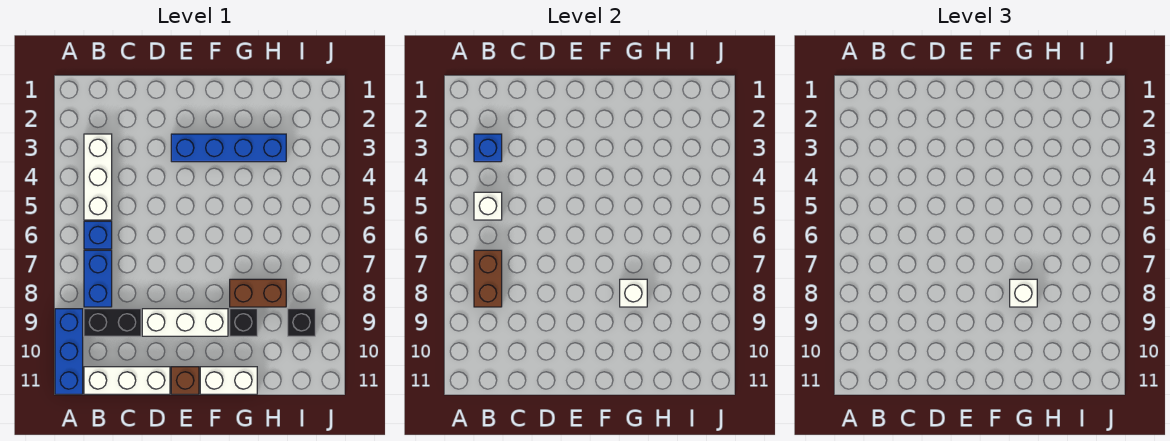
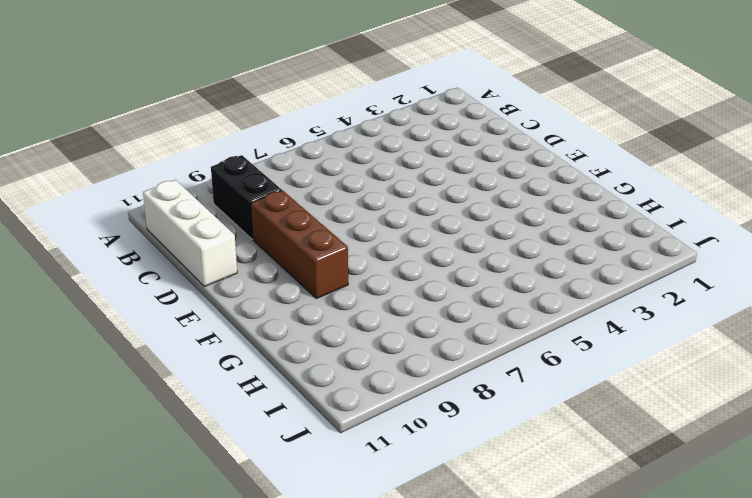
brown brick D9:F9 level 1 -> white brick D9:F9 level 1
none -> blue brick A9:A11 level 1
none -> white brick B3:B5 level 1
none -> blue brick B6 level 1

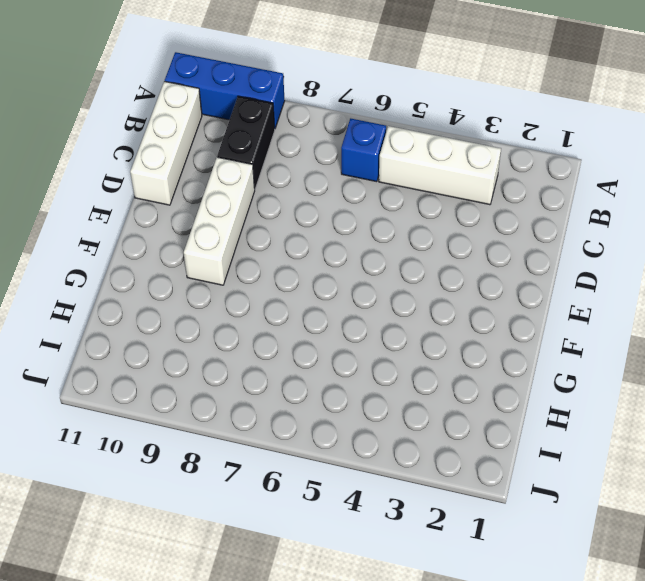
none -> blue brick B7:B8 level 1
none -> blue brick E3:H3 level 1
none -> brown brick E11 level 1

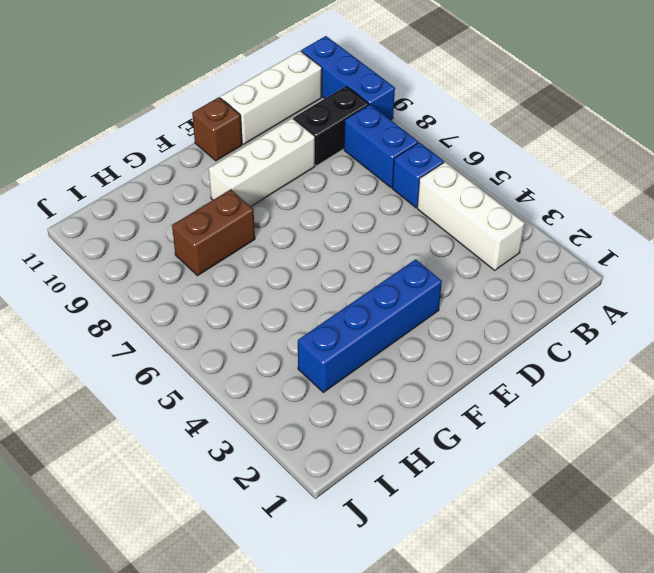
none -> white brick F11:G11 level 1
none -> black brick G9 level 1
none -> black brick I9 level 1

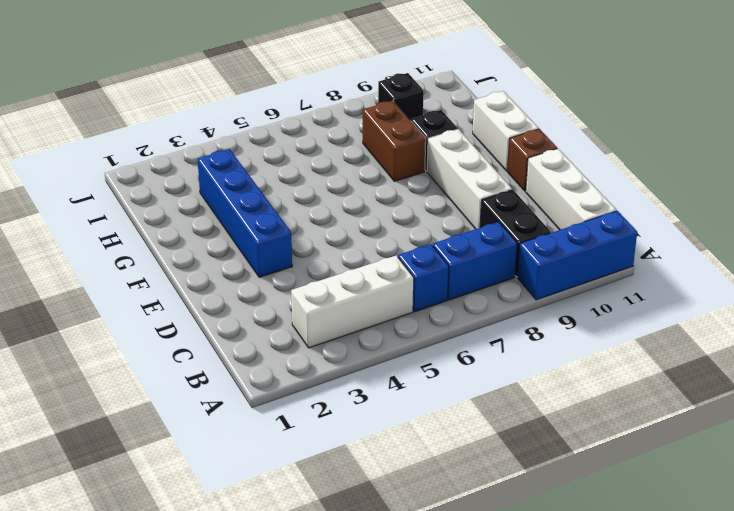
none -> blue brick B3 level 2
none -> white brick B5 level 2
none -> brown brick B7:B8 level 2

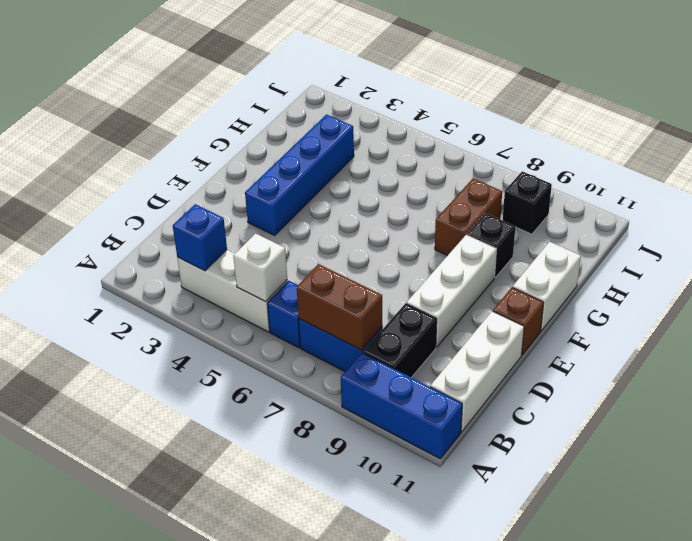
none -> white brick G8 level 2
none -> white brick G8 level 3

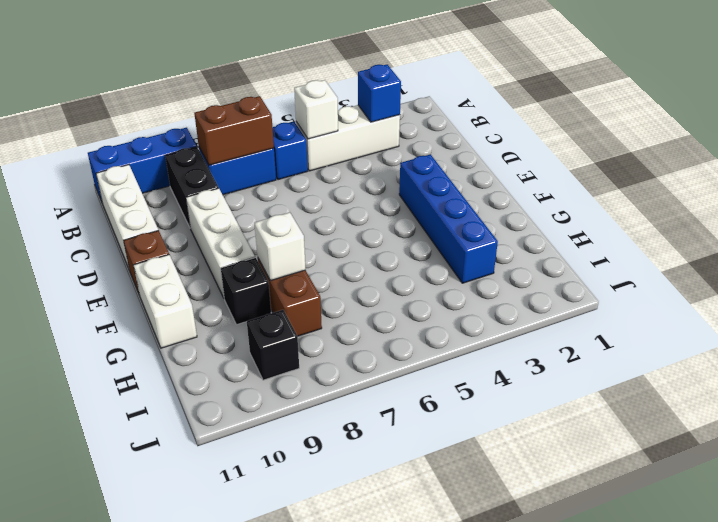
none -> white brick G8 level 3

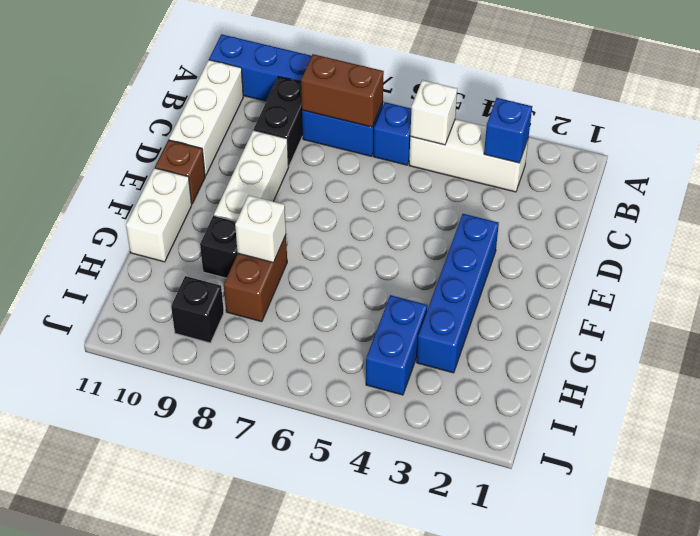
blue brick H4:I4 level 1 -> none
none -> white brick G8 level 3

